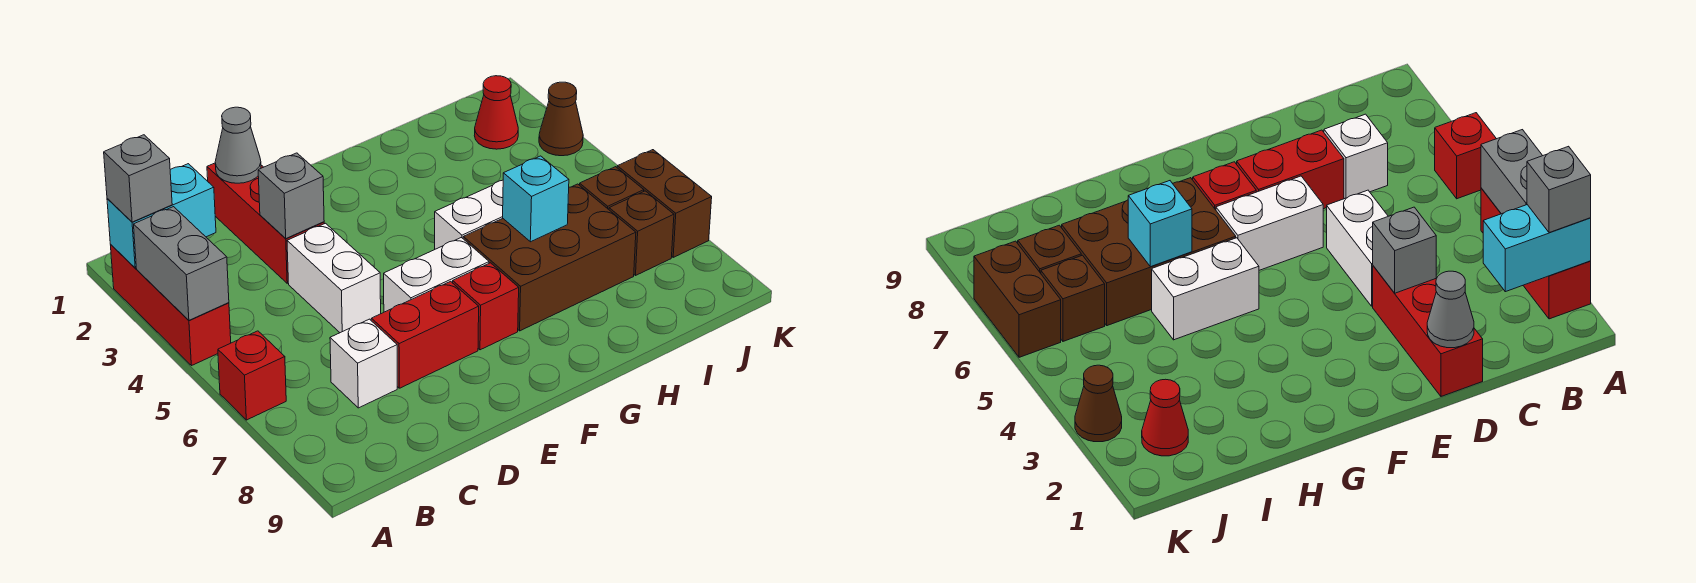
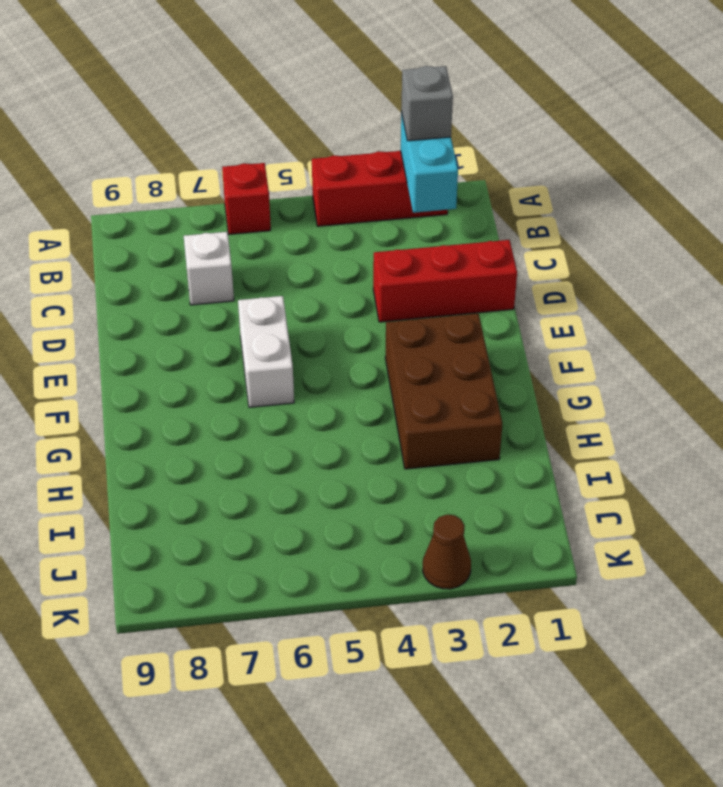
brown brick F2:H3 level 1 -> brown brick G6:I7 level 1
none -> white brick D4:D5 level 1
none -> red brick D7:E7 level 1
none -> red brick F7 level 1

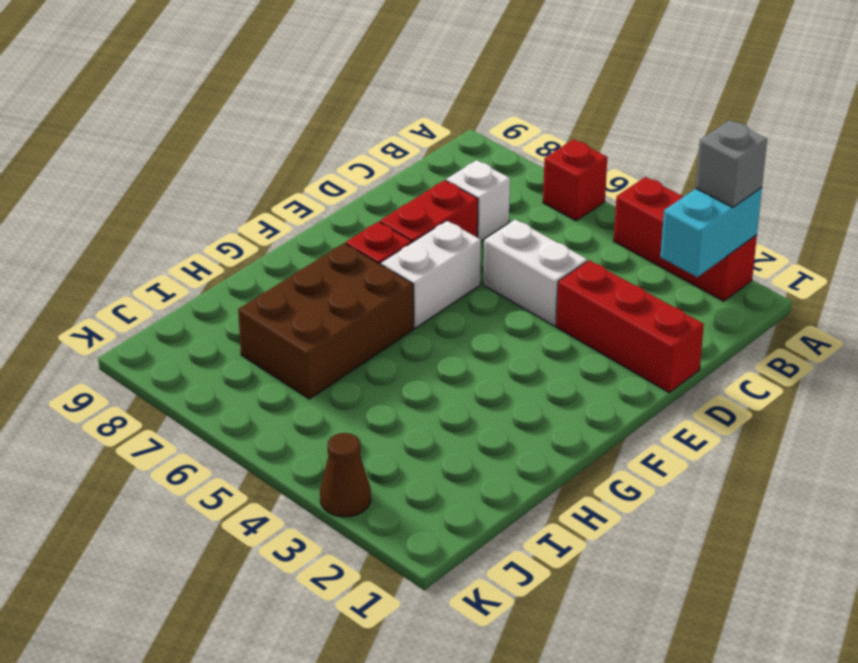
none -> white brick G5:H5 level 1
none -> red cone J2 level 1
none -> brown brick J6 level 1

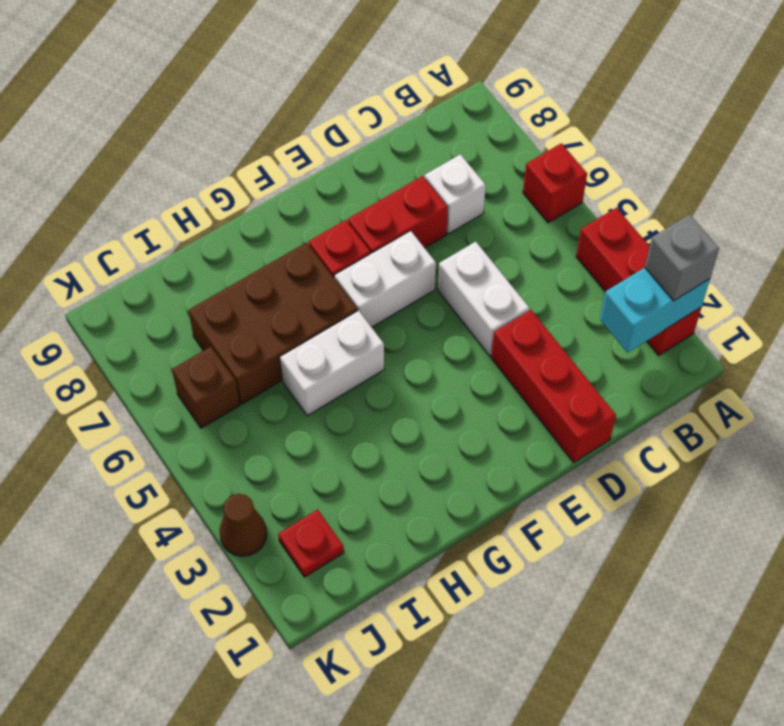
red plate J2 level 1 -> red cone J2 level 1
none -> brown brick J7 level 1
none -> brown brick K6:K7 level 1
none -> grey brick A3:A4 level 2

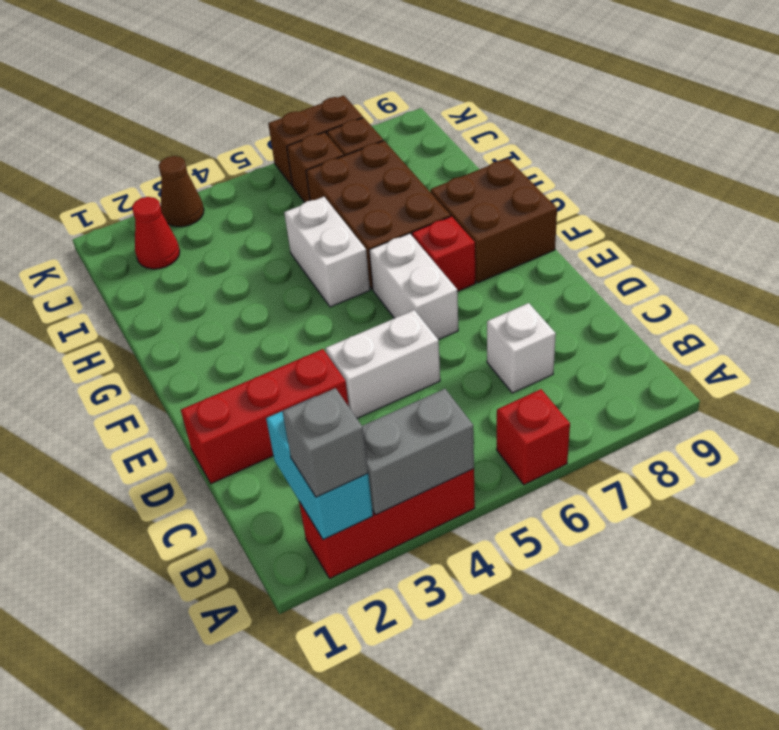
brown brick F8:G9 level 1 -> none
none -> red brick D7:E7 level 1
none -> grey cone D1 level 2
none -> grey brick D3 level 2

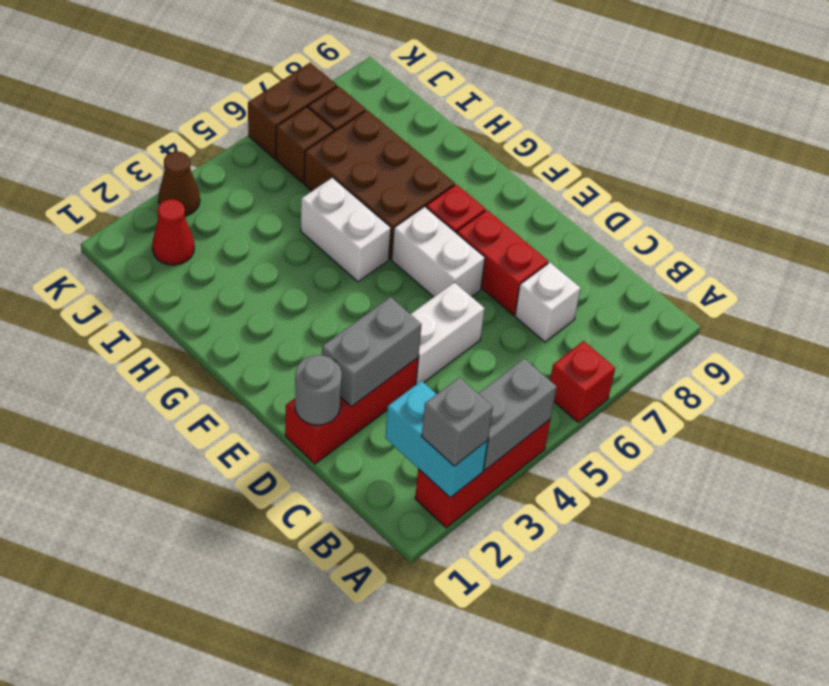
grey round brick D1 level 2 -> grey cone D1 level 2
grey brick D2:D3 level 2 -> grey brick D3 level 2
none -> cyan brick H6 level 2

